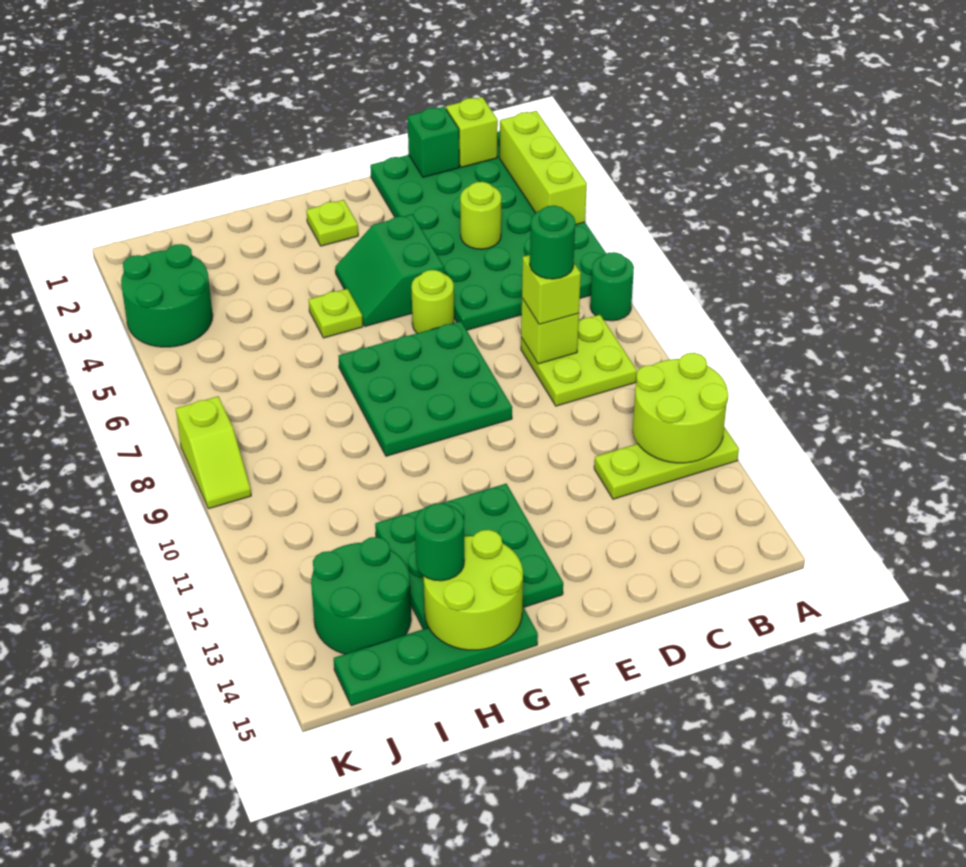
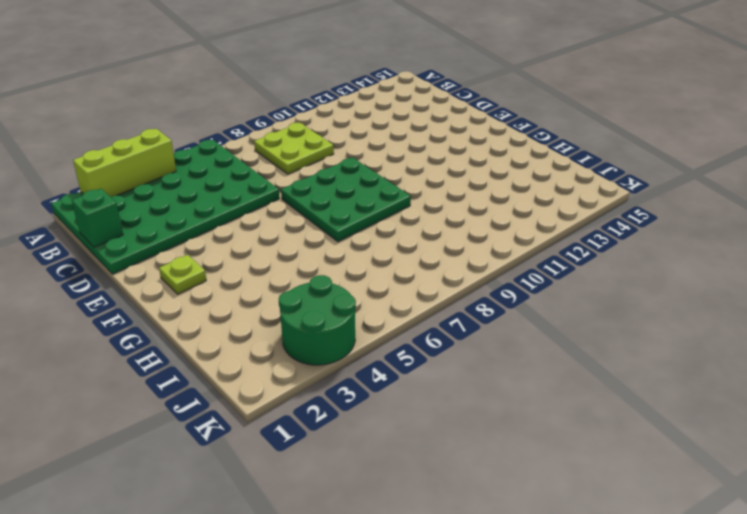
none -> green round brick A7 level 1
none -> lime plate A12:C12 level 1
none -> green slope E4:F5 level 1 top E

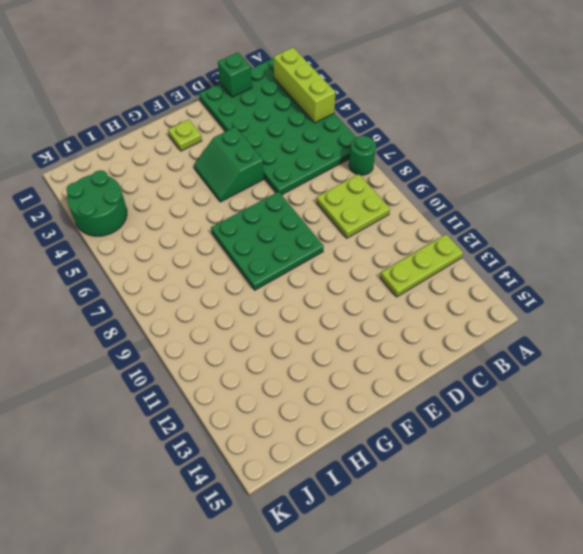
none -> lime round brick E6 level 1
none -> green plate F12:H14 level 1
none -> lime plate G5 level 1

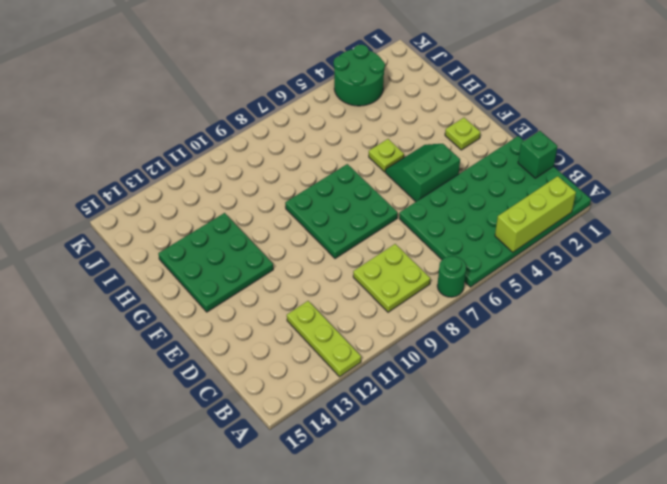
none -> lime round brick E6 level 1
none -> green plate G15:J15 level 1
none -> green round brick I13:J14 level 1

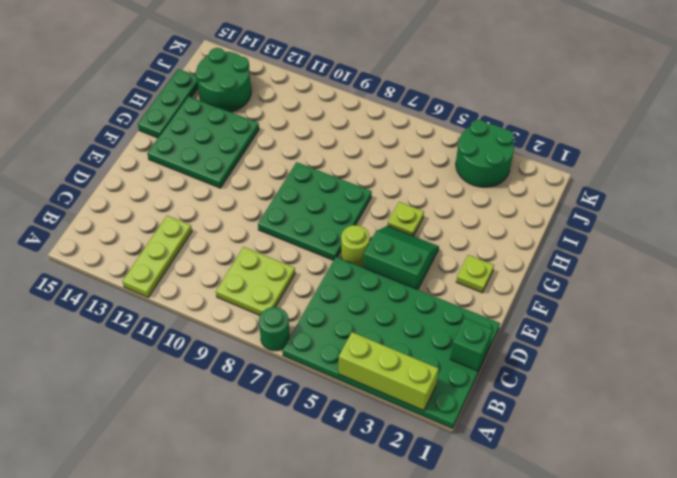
green plate G15:I15 level 1 -> green plate G15:J15 level 1
none -> lime slope K8:K9 level 1 top 8
none -> lime round brick A11:B12 level 2
none -> lime brick B1 level 2

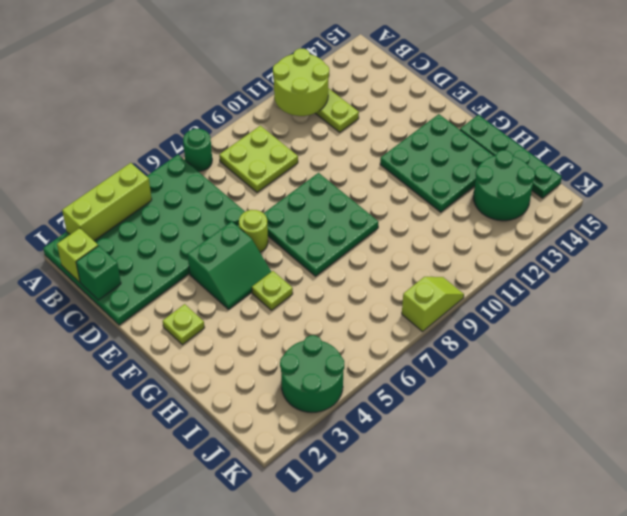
none -> lime round brick C4 level 2
none -> lime brick C8 level 2
none -> lime round brick G14:H15 level 2

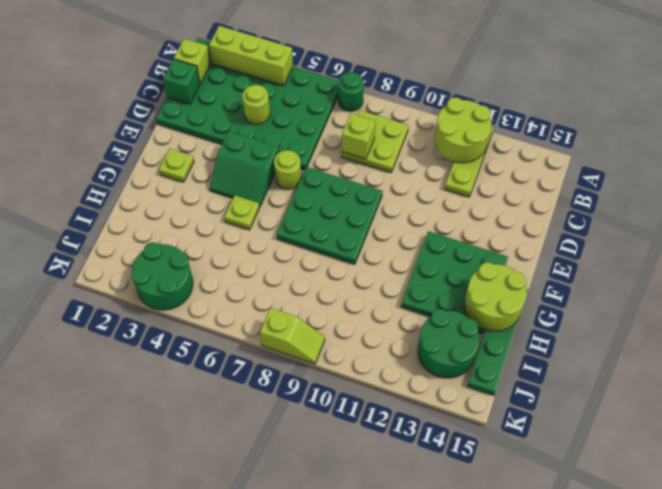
none -> lime brick C8 level 3
none -> green round brick H14 level 3
none -> green round brick C8 level 4

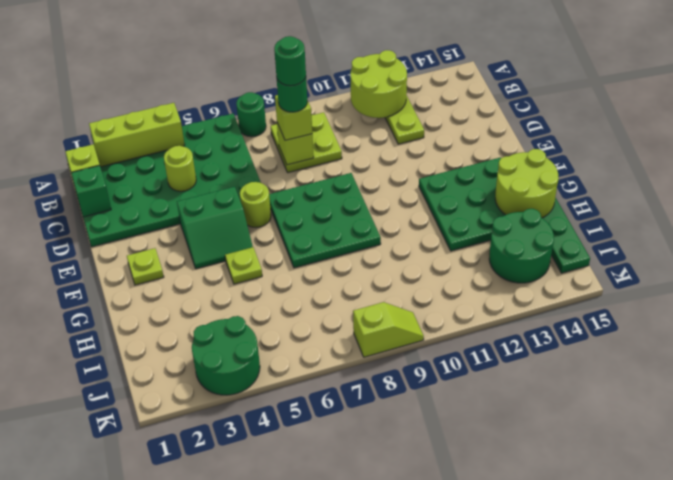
green round brick C8 level 5 -> green round brick H14 level 3

